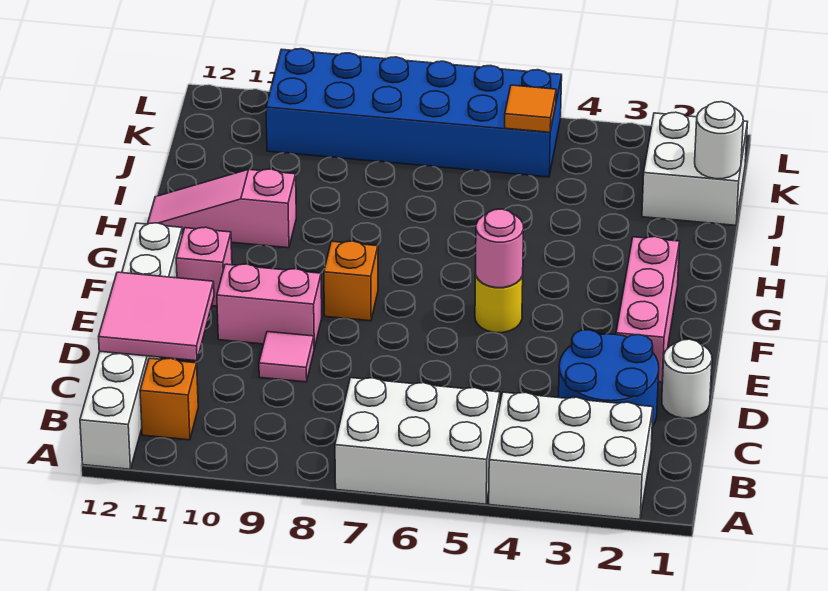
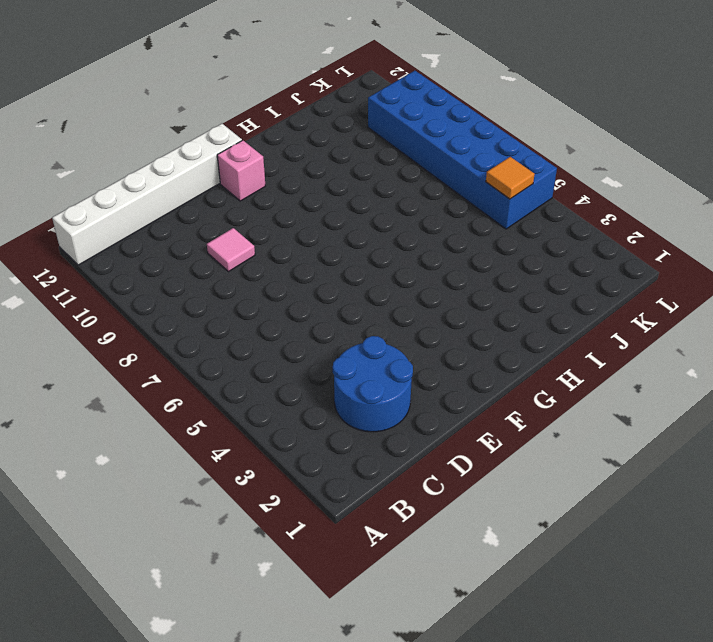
none -> white brick A2:B4 level 1
none -> white brick A5:B7 level 1
none -> orange brick B11 level 1

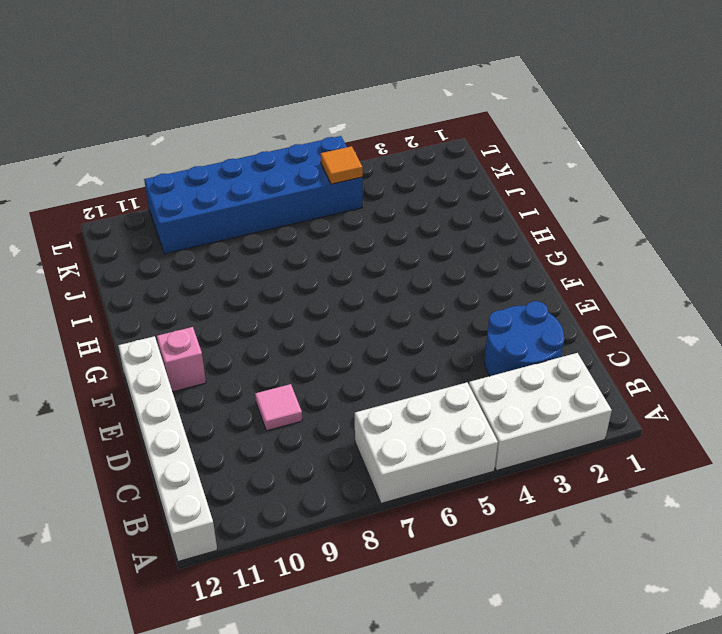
none -> orange brick B11 level 1
none -> white round brick D1 level 1
none -> pink brick E2:G2 level 1

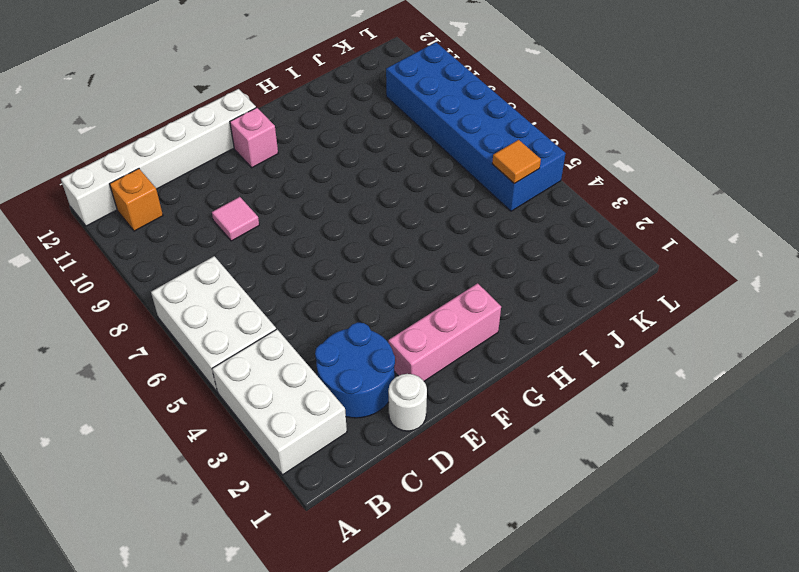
none -> pink brick E9:E10 level 1
none -> yellow round brick F5 level 1
none -> orange brick F8 level 1

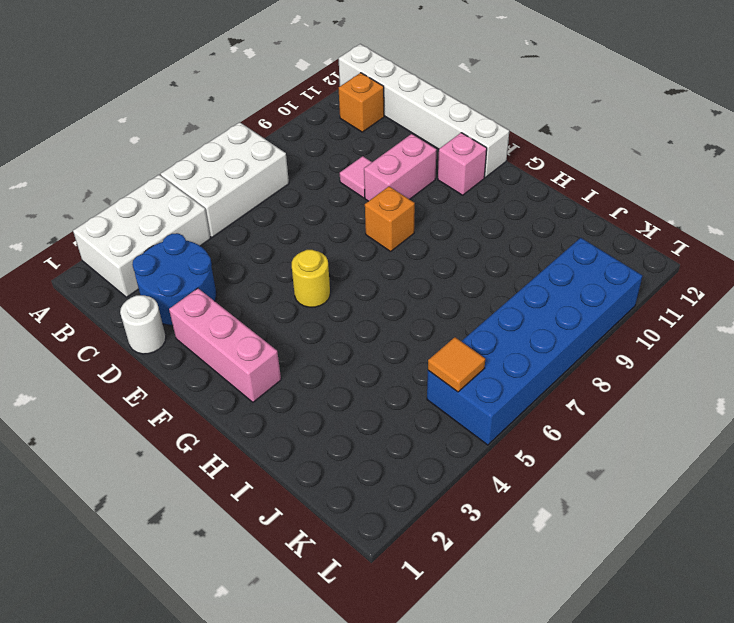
none -> pink slope H10:H12 level 1 top 10
none -> white brick J1:K2 level 1
none -> pink tile C11:D12 level 2

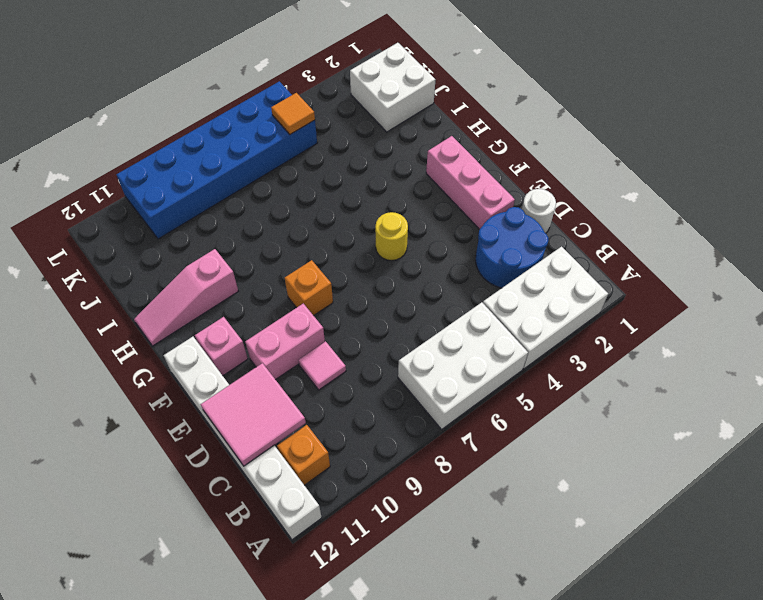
none -> pink round brick F5 level 2
none -> white round brick J1 level 2

